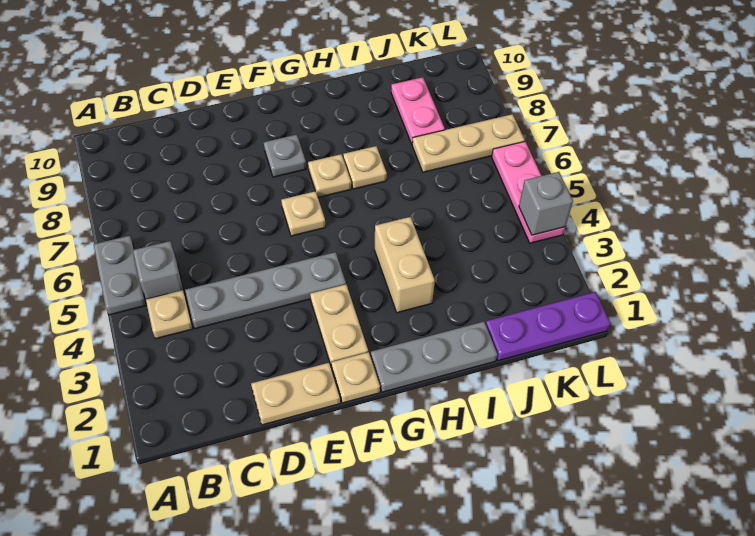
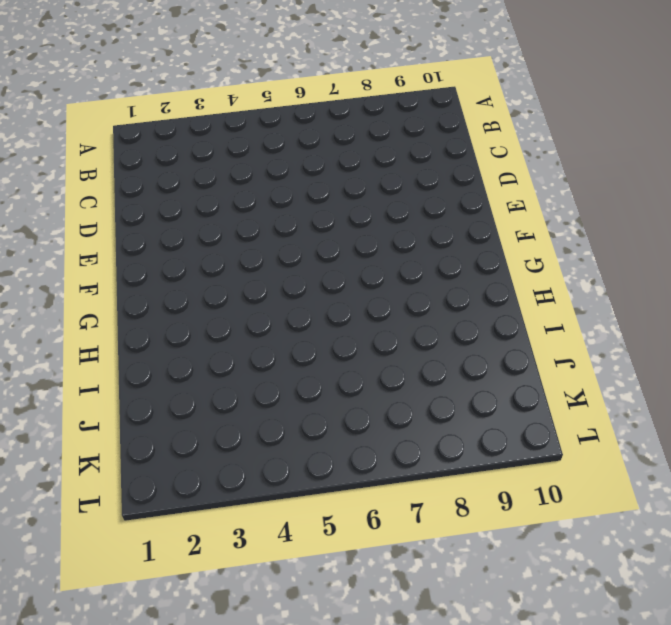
none -> grey plate A5:A6 level 1
none -> tan plate B4 level 1
none -> grey brick B5 level 1

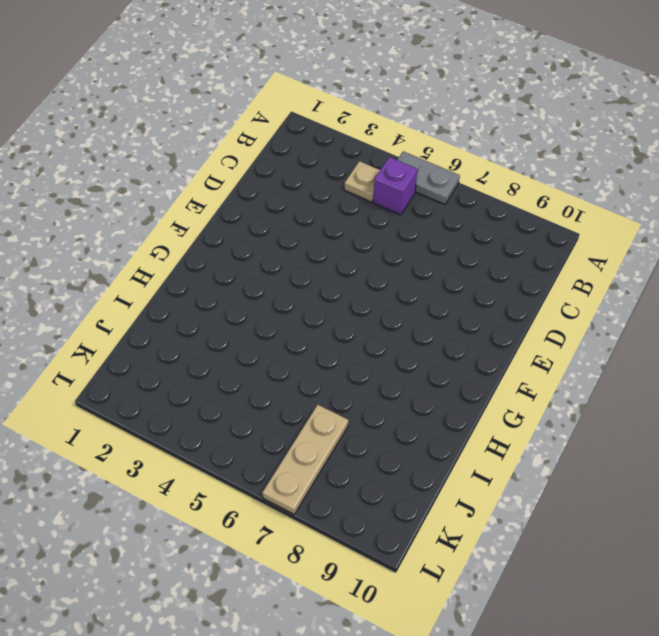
purple brick B5 level 1 -> grey brick B5 level 1
none -> grey plate C4:F4 level 1
none -> tan plate D1:E1 level 1
none -> tan plate F1 level 1

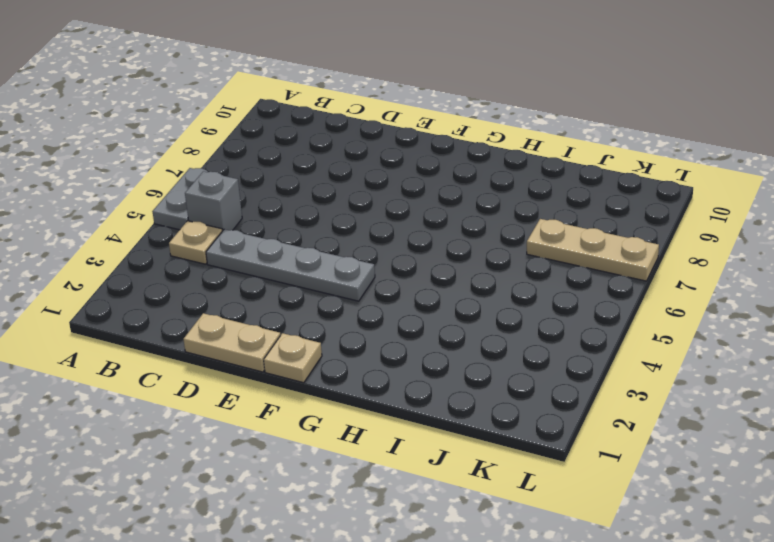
none -> tan plate F2:F3 level 1
none -> tan plate F6 level 1
none -> grey plate F8 level 1

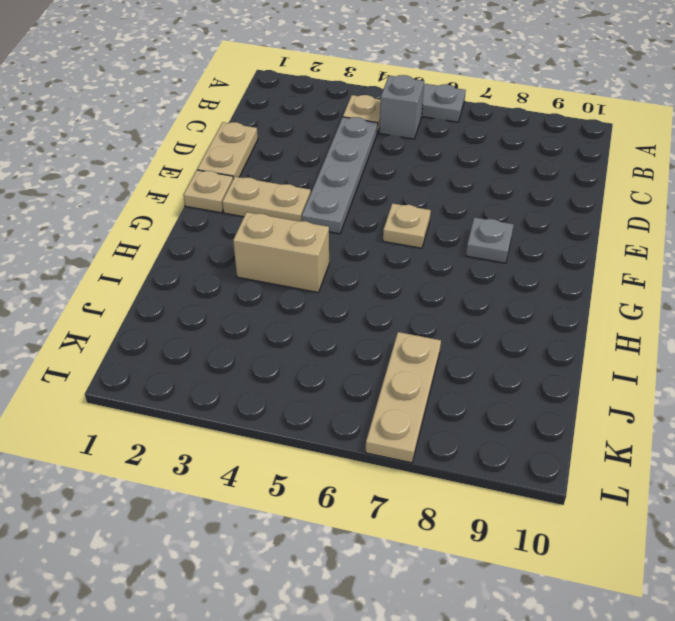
none -> grey plate G1:I1 level 1
none -> tan plate G7 level 1
none -> tan plate H7 level 1

